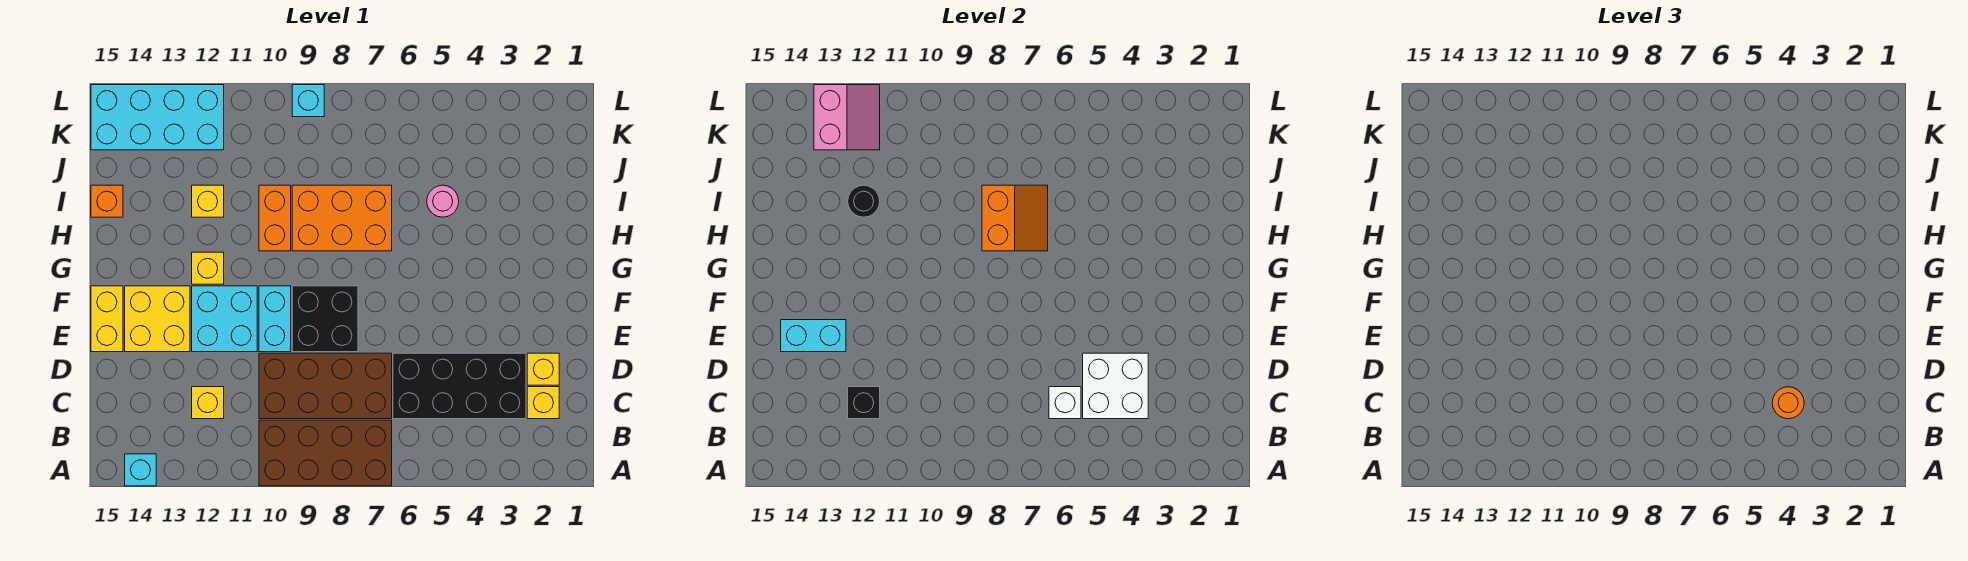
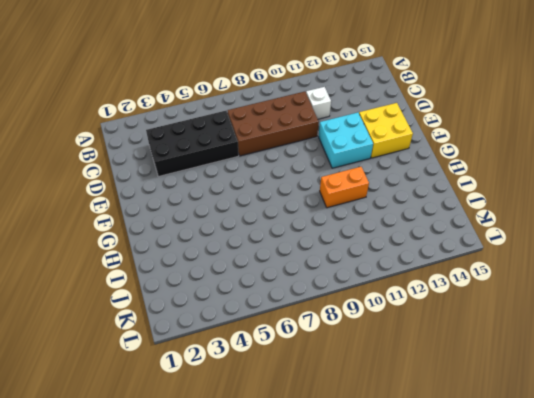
white brick C11 level 1 -> white brick C6 level 2
orange brick H10:H11 level 1 -> orange brick H10:I10 level 1
none -> brown brick A7:B10 level 1
none -> cyan brick A14 level 1
none -> yellow brick C2 level 1

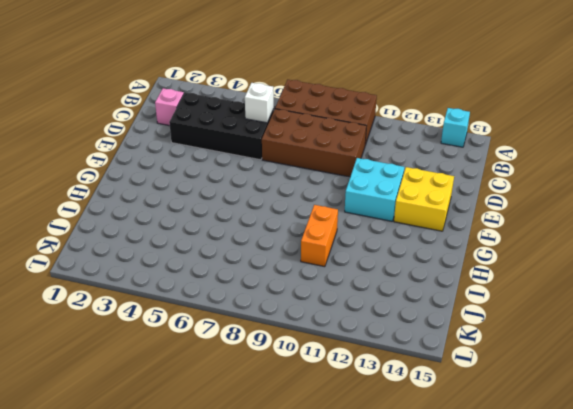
pink brick C2 level 1 -> yellow brick C2 level 1
none -> yellow brick C12 level 1
none -> yellow brick D2 level 1
none -> black brick E8:F9 level 1

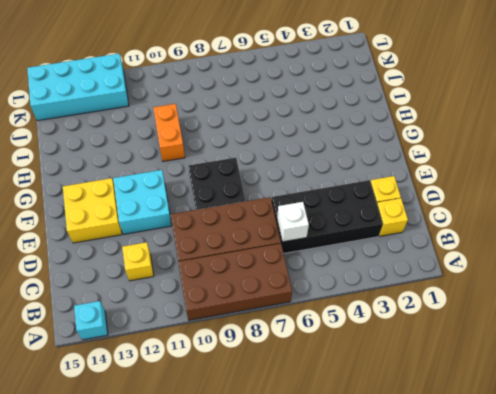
none -> cyan brick E10:F10 level 1
none -> yellow brick E15:F15 level 1
none -> yellow brick G12 level 1

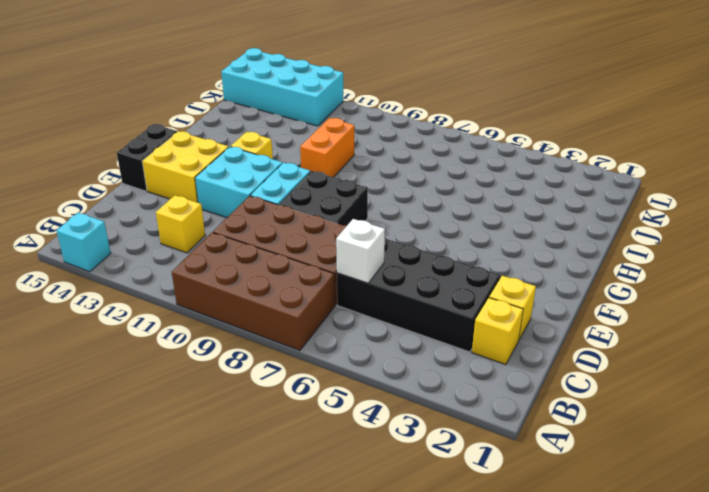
black brick E15:F15 level 1 -> yellow brick E15:F15 level 1
none -> orange brick H7:I9 level 1
none -> pink round brick I5 level 1
none -> yellow brick I12 level 1

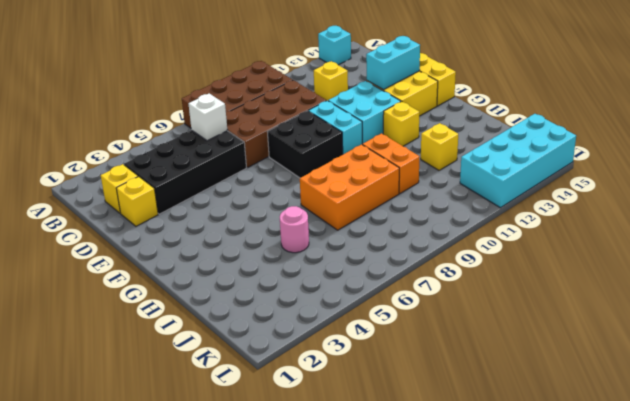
none -> orange brick I15 level 1
none -> cyan brick L9 level 1
none -> white brick C4:D5 level 2

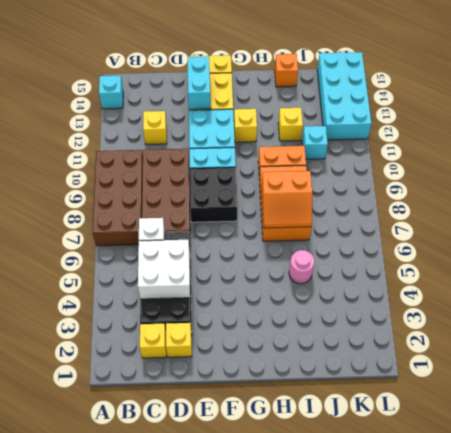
cyan brick J11 level 1 -> cyan brick L9 level 1
none -> black brick C12 level 2
none -> black round brick I12 level 2
none -> pink slope K12:L13 level 2 top 13

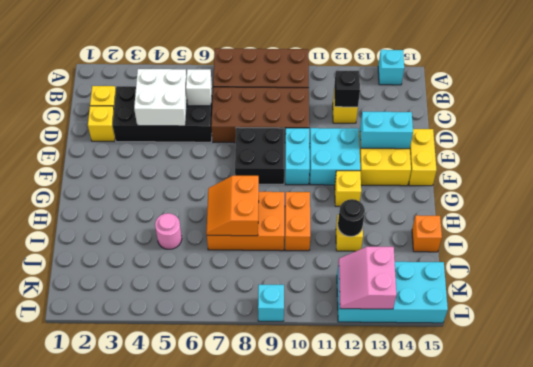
none -> orange round brick C4 level 3

